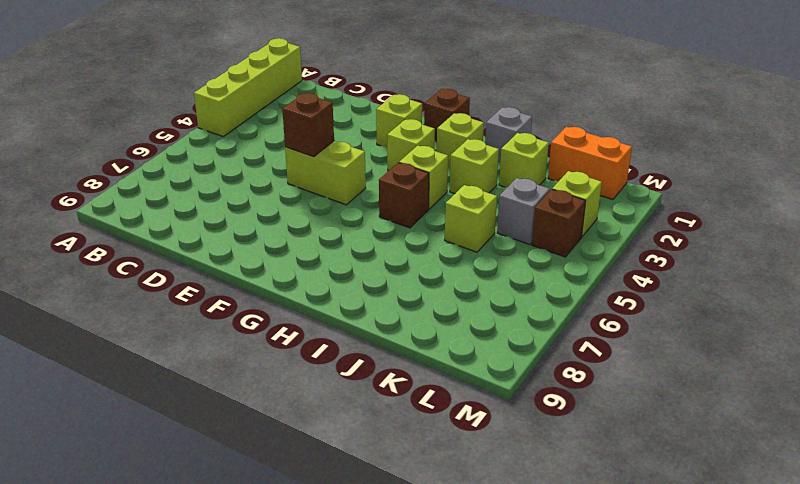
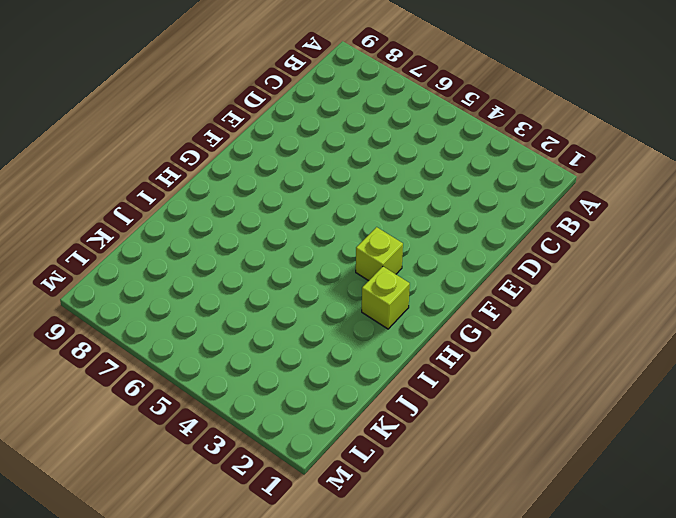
none -> lime brick A1:A4 level 1
none -> lime brick E5:F5 level 1
none -> lime brick F2 level 1

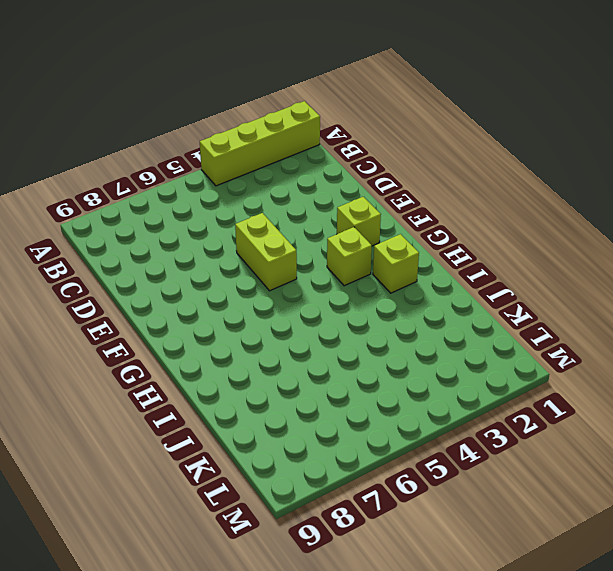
none -> brown brick G1 level 1
none -> lime brick H4 level 1
none -> brown brick H5 level 1

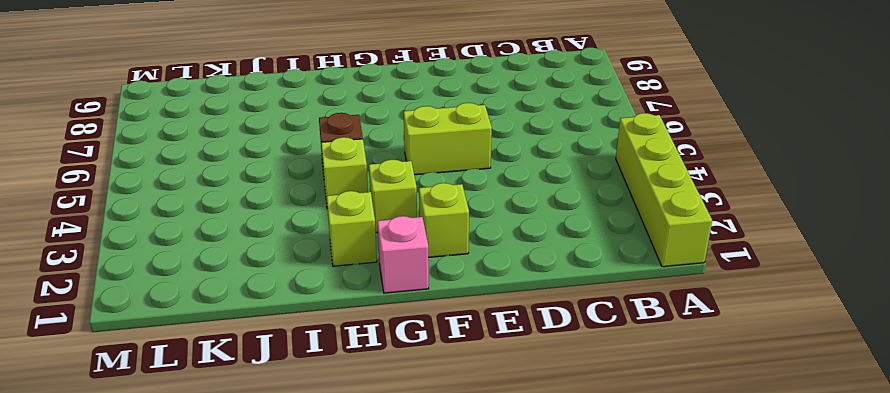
pink brick G1 level 1 -> brown brick G1 level 1
none -> grey brick I1 level 1
none -> lime brick I3 level 1
none -> lime brick J2 level 1

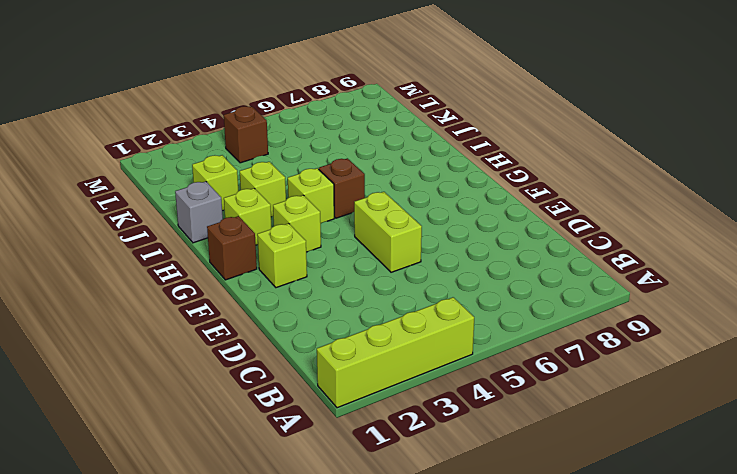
none -> lime brick J5 level 1
none -> orange brick K1:L1 level 1
none -> grey brick K4 level 1

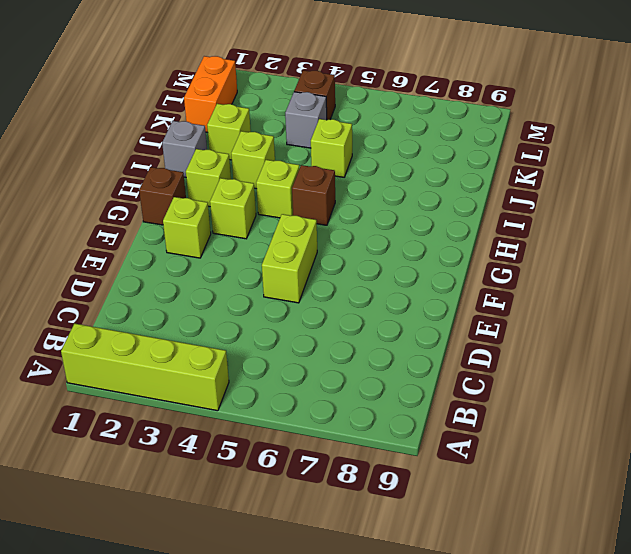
none -> lime brick L3 level 1
none -> brown brick E5 level 2

